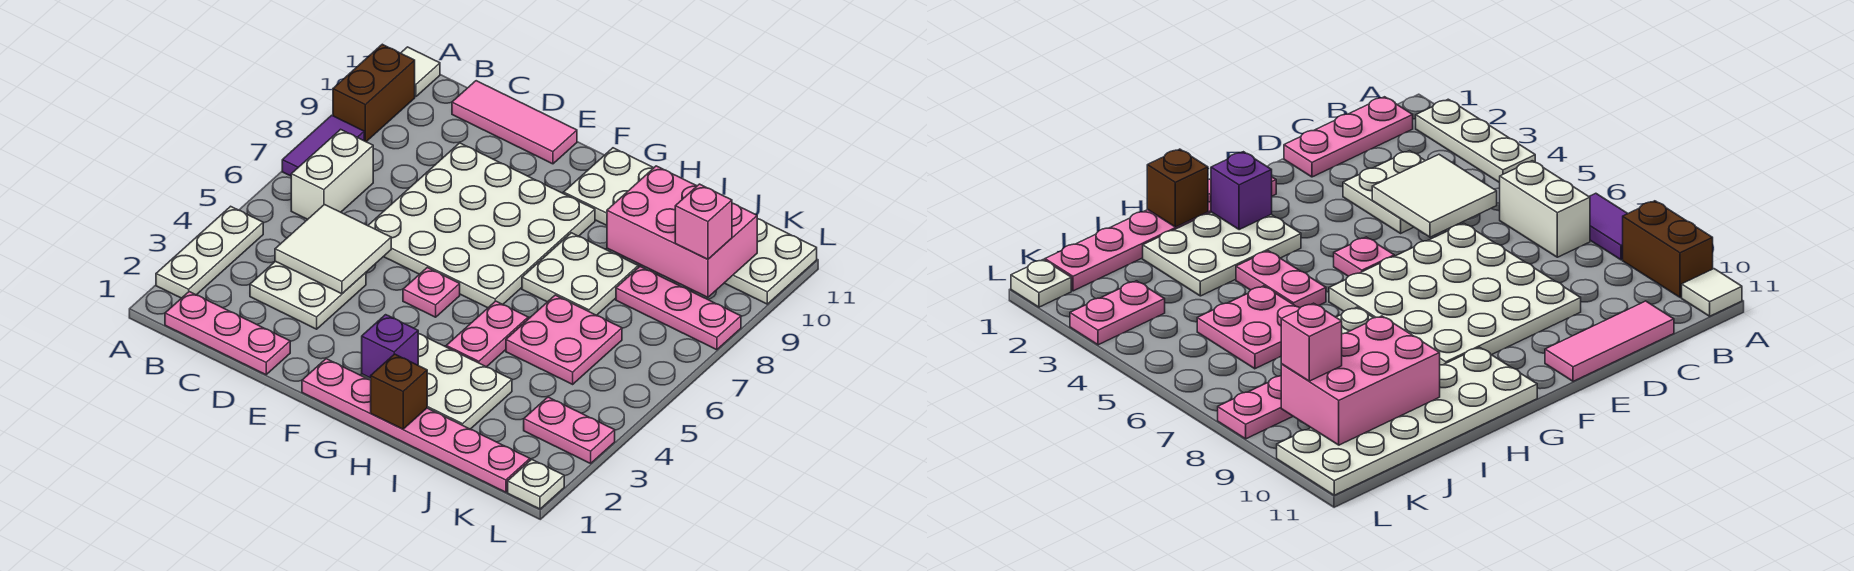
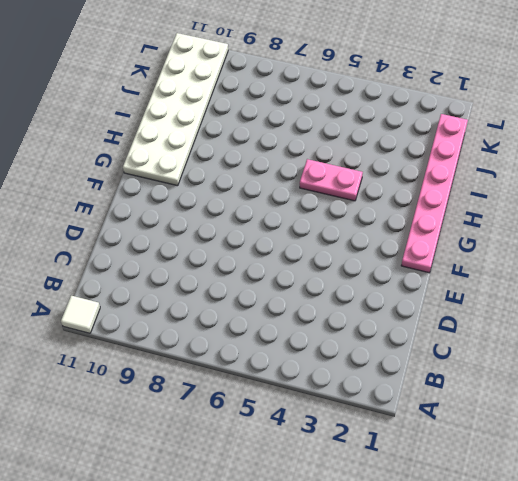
none -> white plate A2:A4 level 1
none -> purple tile A7:A8 level 1
none -> brown brick A9:A10 level 1

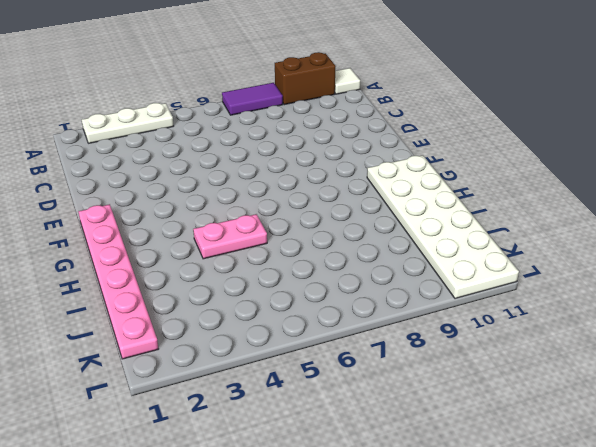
none -> pink plate B1:D1 level 1
none -> white brick B6:B7 level 1
none -> white plate C3:D4 level 1

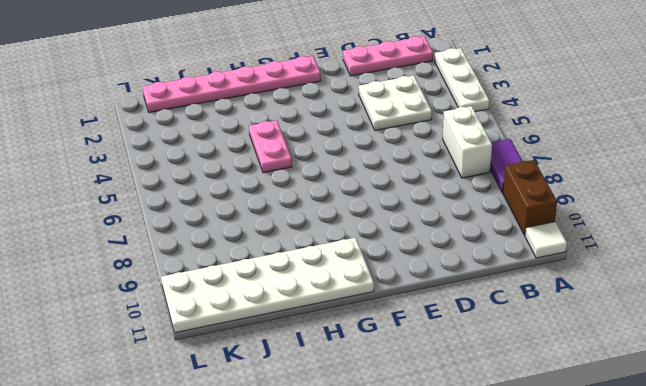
none -> pink tile C11:E11 level 1
none -> white plate D6:G9 level 1
none -> pink plate F5 level 1

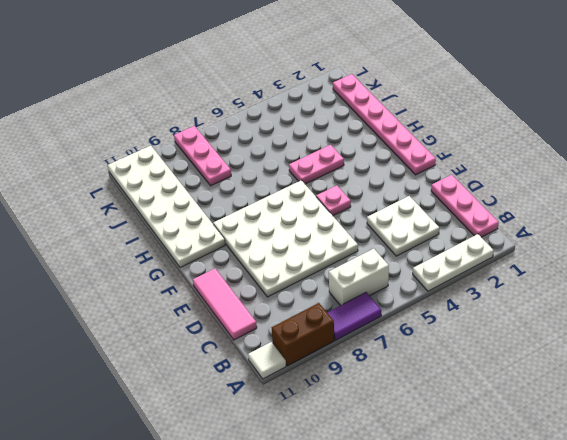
none -> white plate G2:I3 level 1
none -> white plate H7:I8 level 1
none -> pink plate I5:J6 level 1

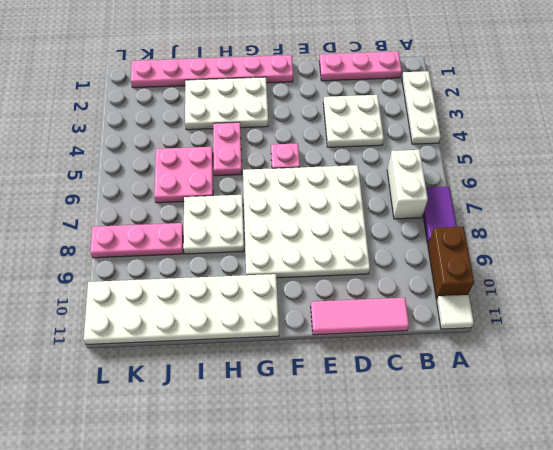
none -> pink plate K3:L3 level 1
none -> white plate L1 level 1
none -> white tile C4:D5 level 2

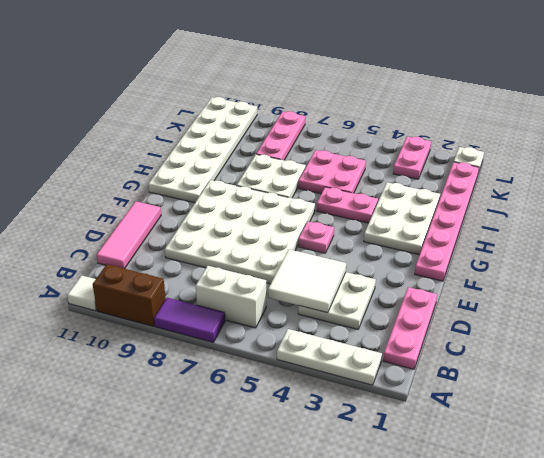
none -> purple brick G2 level 2
none -> brown brick H1 level 2
none -> pink brick I9:K10 level 2

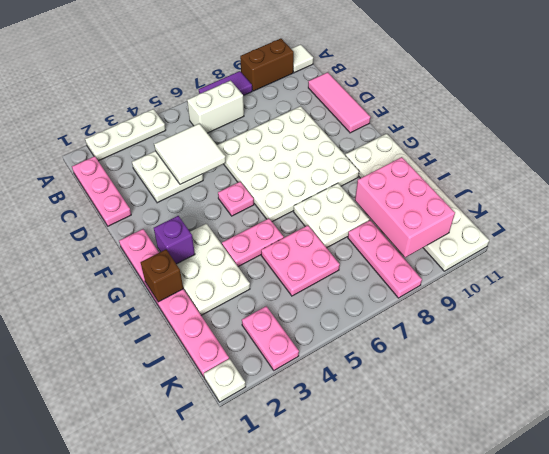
none -> pink brick K9 level 3

